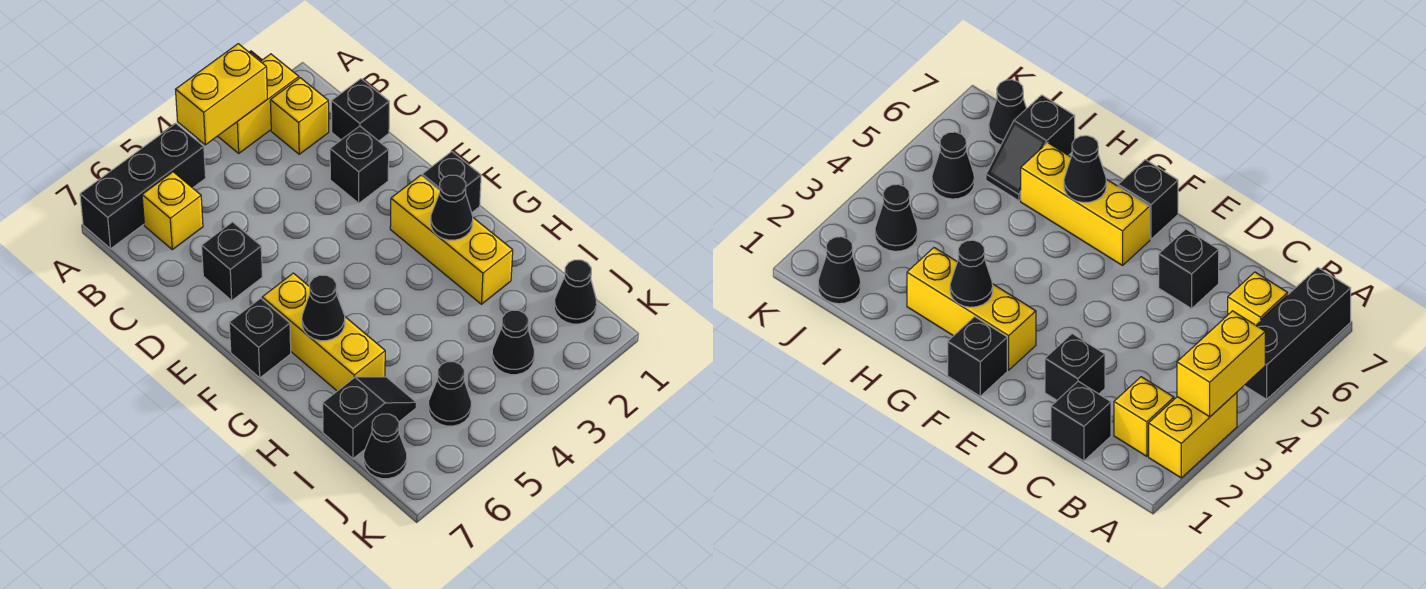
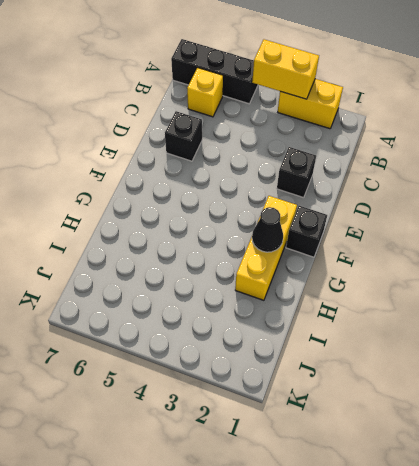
none -> yellow brick B2 level 1
none -> black brick C1 level 1
none -> yellow brick F6:H6 level 1

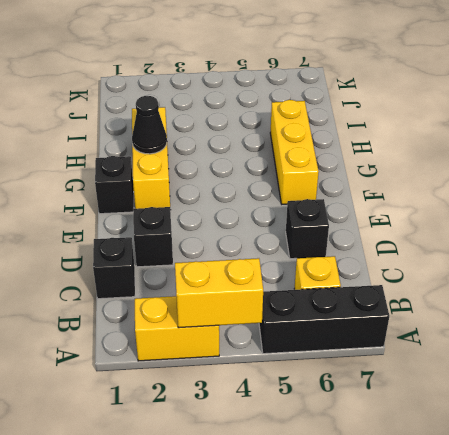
none -> yellow brick B2 level 1
none -> black brick F7 level 1
none -> black slope I6:I7 level 1 top 7

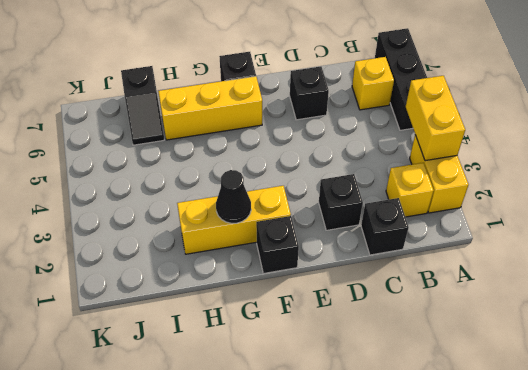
none -> black cone J1 level 1
none -> black cone J3 level 1
none -> black cone J5 level 1

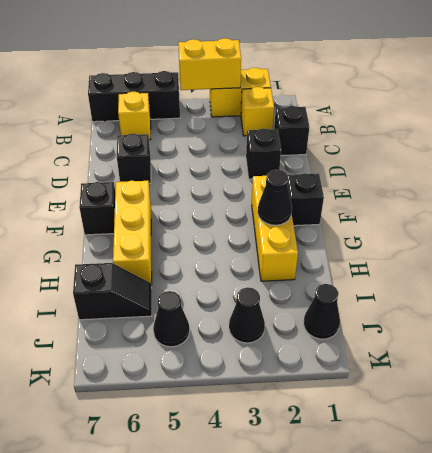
none -> black cone J7 level 1
none -> black cone G6 level 2

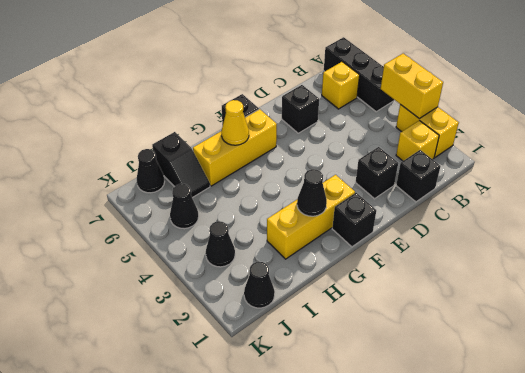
yellow cone G6 level 2 -> black cone G6 level 2

